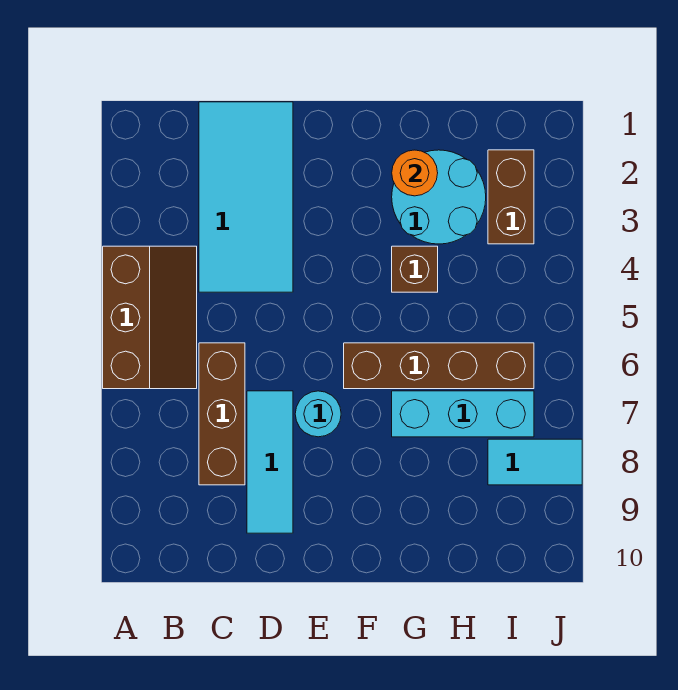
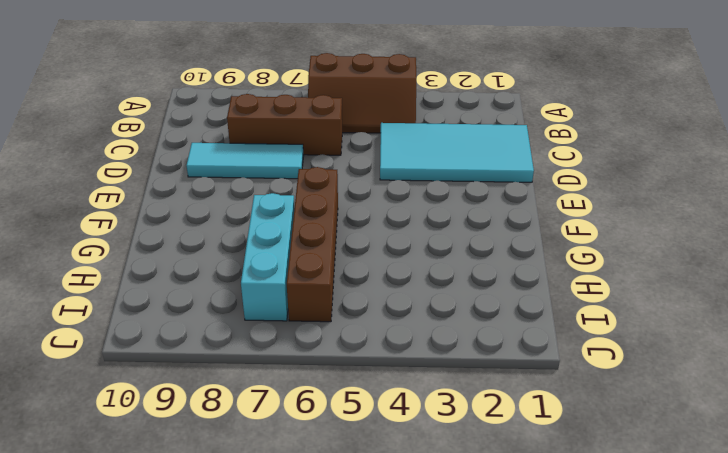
none -> cyan round brick E7 level 1
none -> cyan round brick G2:H3 level 1
none -> brown brick G4 level 1

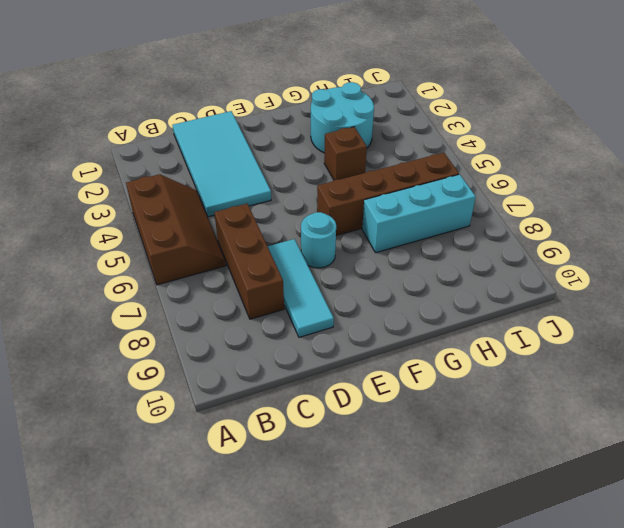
none -> brown brick I2:I3 level 1
none -> cyan tile I8:J8 level 1
none -> orange round brick G2 level 2

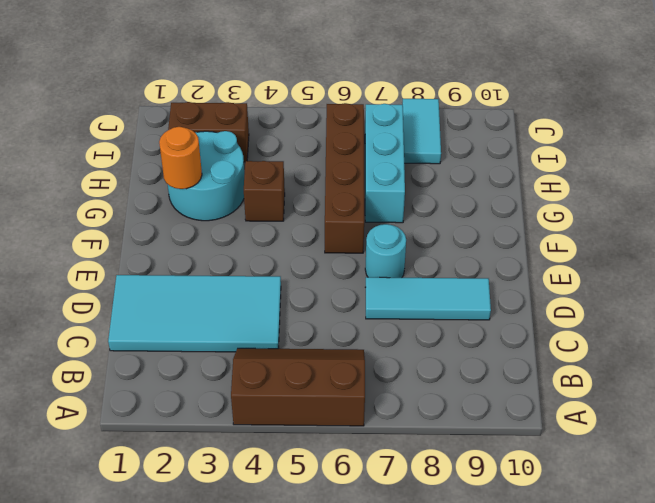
none -> brown brick C6:C8 level 1

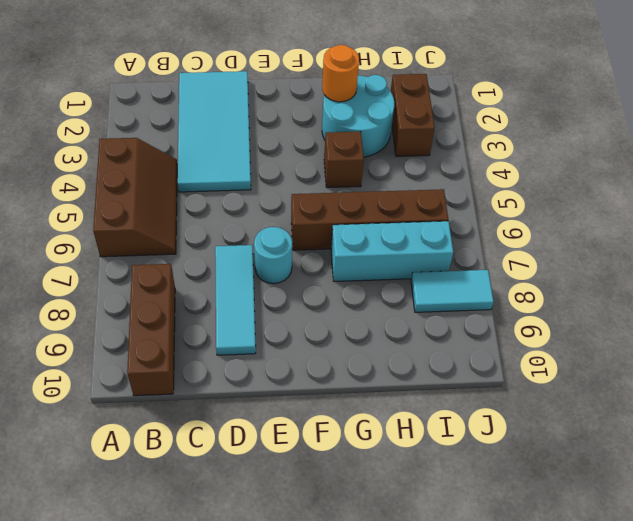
brown brick B8:B10 level 1 -> brown brick C6:C8 level 1

